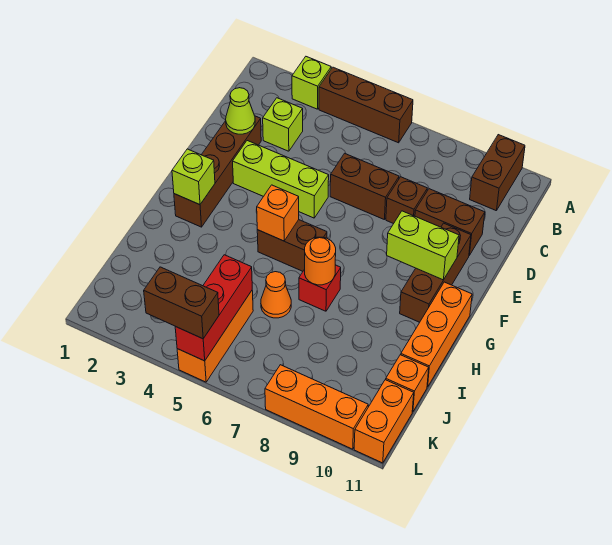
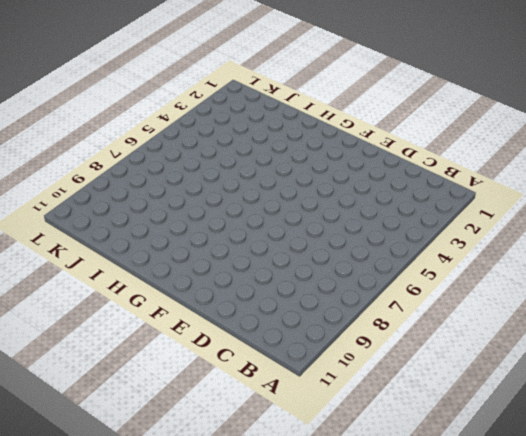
none -> lime brick A3 level 1
none -> brown brick A4:A6 level 1
none -> brown brick A10:B10 level 1

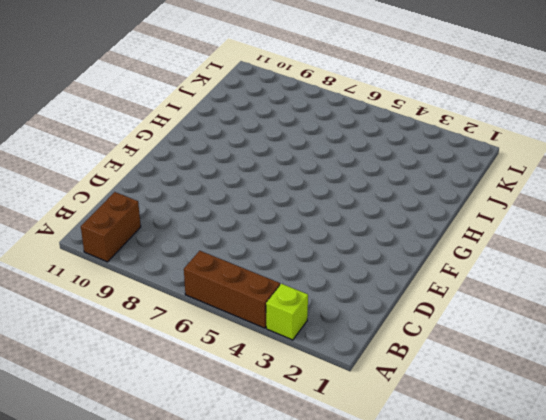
none -> lime brick C3 level 1
none -> brown brick D2:G2 level 1
none -> brown brick D6:D7 level 1

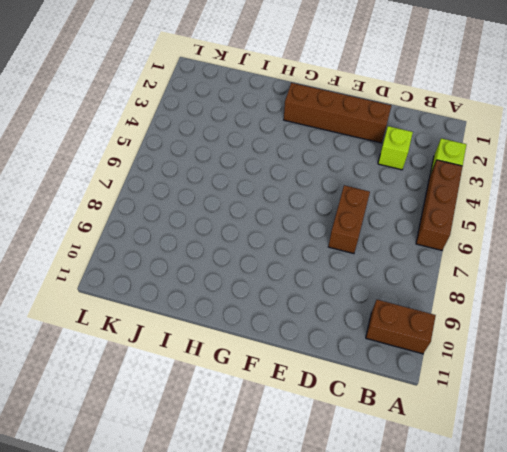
none -> brown brick D8 level 1
none -> brown brick D9:D10 level 1
none -> lime brick E3:E5 level 1

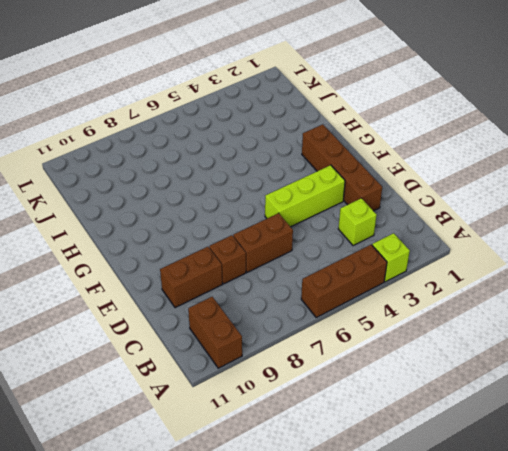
none -> brown brick E10:G10 level 1
none -> brown brick G5:G6 level 1
none -> orange brick G11:I11 level 1

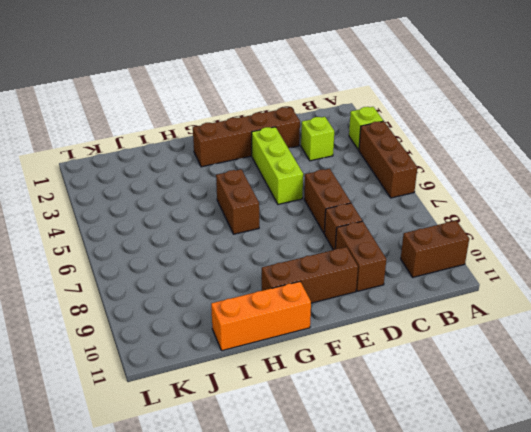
none -> red brick H7 level 1
none -> orange cone I6 level 1
none -> orange brick J5:L5 level 1

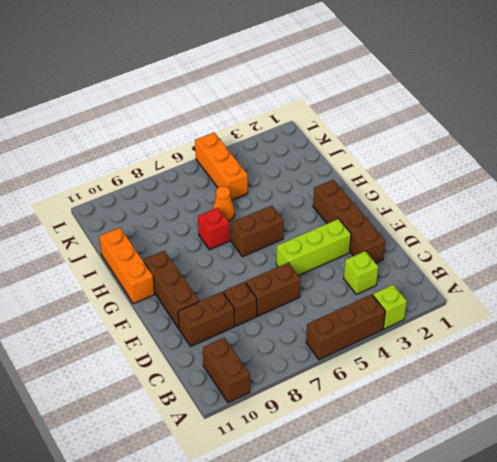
none -> orange brick J11 level 1
none -> orange brick K11:L11 level 1
none -> orange brick L8:L10 level 1

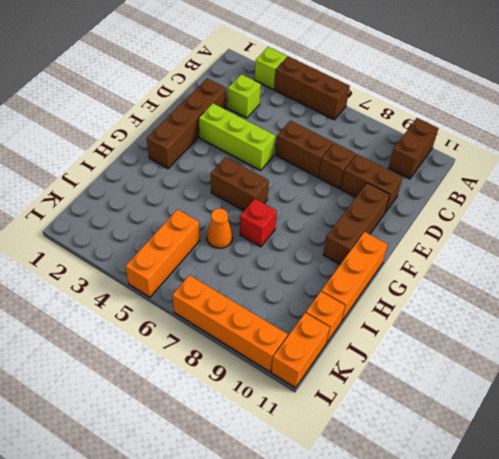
orange brick L7:L10 level 1 -> orange brick L8:L10 level 1
none -> lime cone D2 level 2
none -> lime brick F9:F10 level 2
none -> lime brick G2 level 2

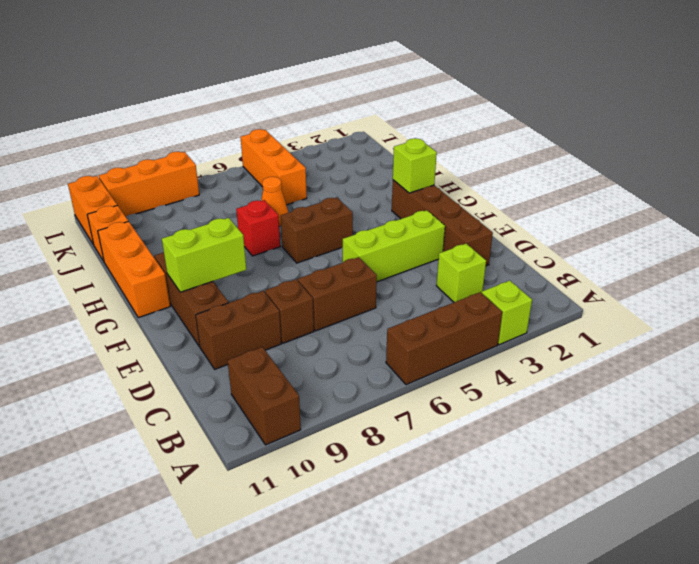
none -> lime cone D2 level 2
none -> orange brick G5 level 2
none -> orange round brick H7 level 2

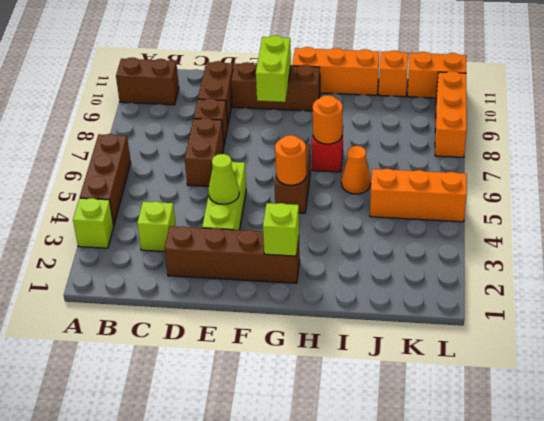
lime cone E4 level 2 -> lime cone D2 level 2
orange round brick G5 level 2 -> orange brick G5 level 2
none -> red brick J5:L5 level 2
none -> brown brick L4:L5 level 3

